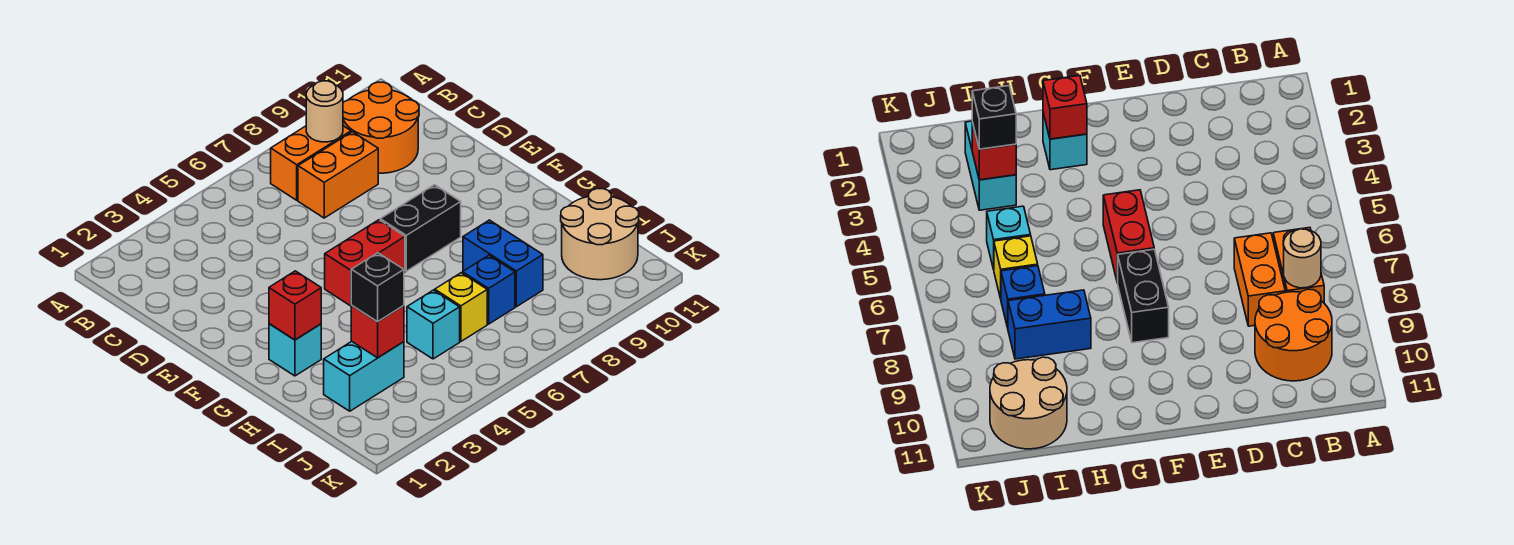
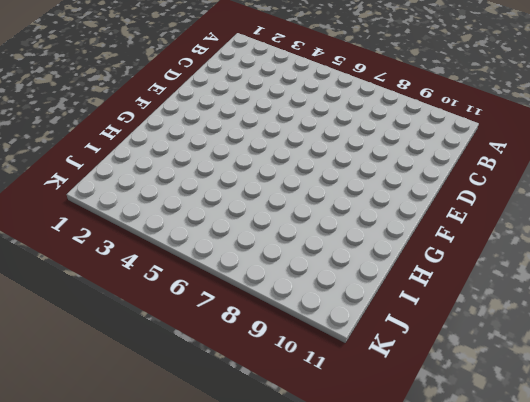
none -> orange brick B7:B8 level 1
none -> orange round brick B9:C10 level 1
none -> orange brick C7:C8 level 1

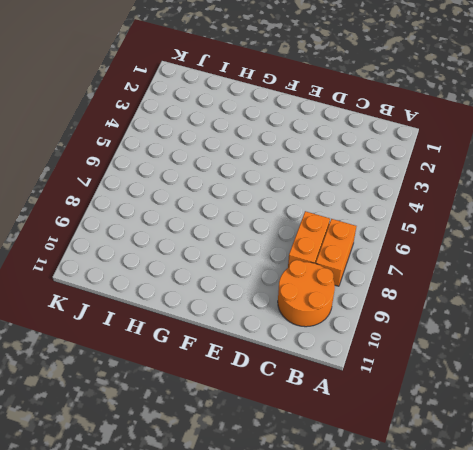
none -> red brick F5:F6 level 1
none -> black brick F7:F8 level 1
none -> cyan brick G2 level 1

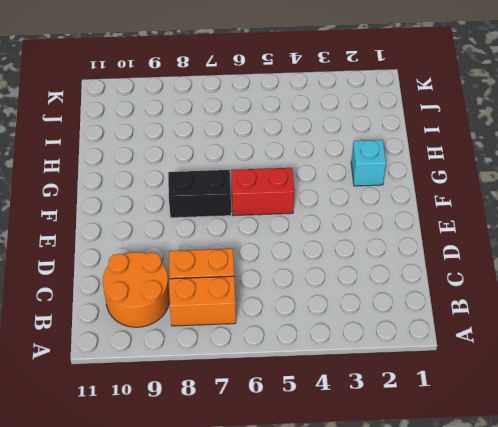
none -> blue brick H8:I8 level 1
none -> cyan brick I2:I3 level 1
none -> cyan brick I5 level 1

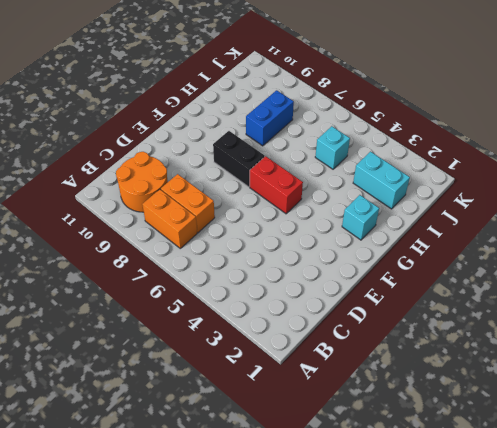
none -> yellow brick I6 level 1
none -> blue brick I7 level 1
none -> tan round brick I10:J11 level 1

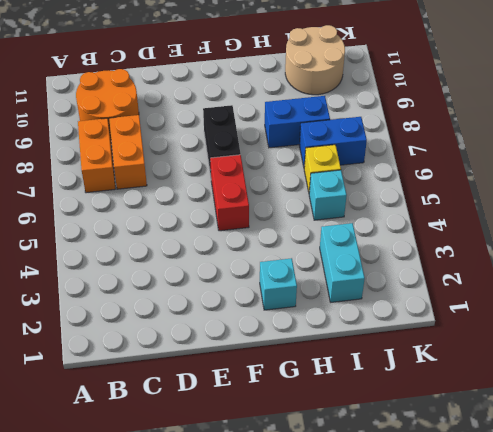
blue brick I7:J7 level 1 -> blue brick I7 level 1
none -> tan round brick B8 level 2
none -> red brick G2 level 2
none -> red brick I3 level 2

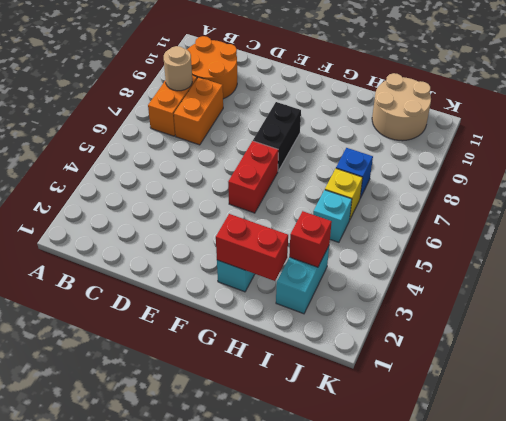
red brick G2:H2 level 2 -> red brick G2 level 2
none -> blue brick H8:I8 level 1
none -> black brick I3 level 3

